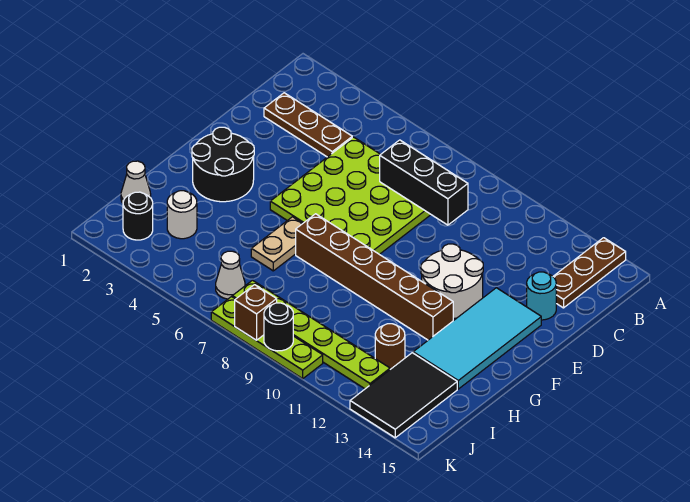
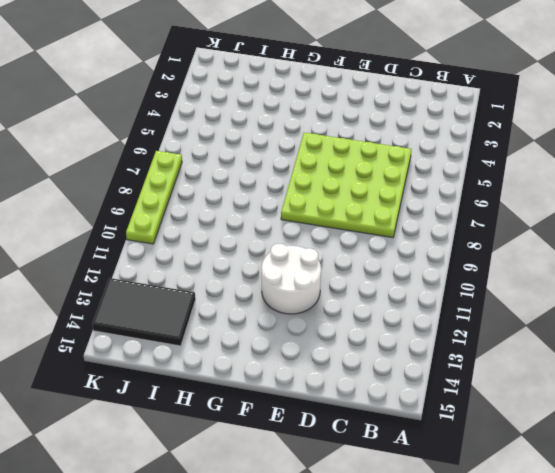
none -> brown plate A14:C14 level 1
none -> brown plate C2:C4 level 1
none -> cyan round brick D14 level 1

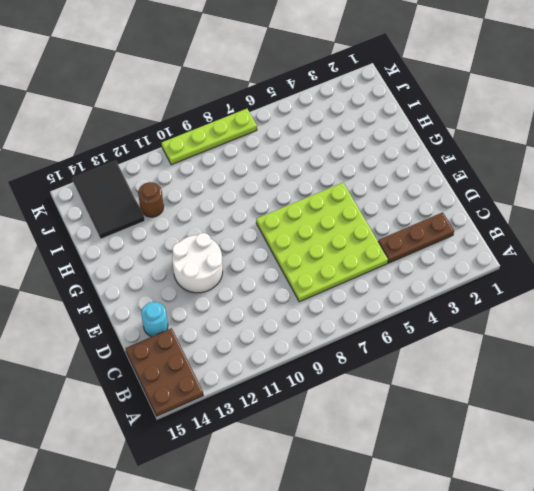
brown plate A14:C15 level 1 -> brown plate A14:C14 level 1
none -> cyan tile E13:H14 level 1
none -> black round brick F2:G3 level 1
none -> tan plate G6:H6 level 1

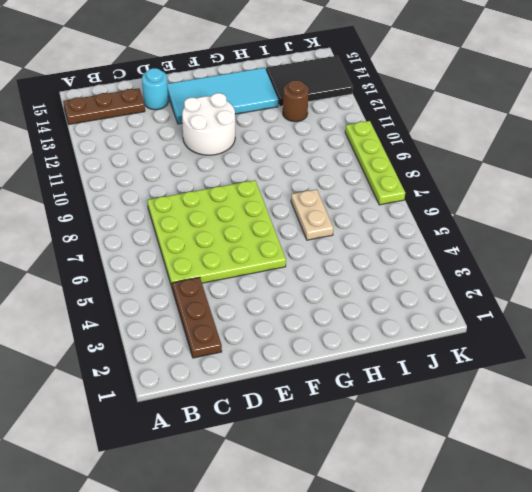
tan plate H6:H7 level 1 -> tan plate G6:H6 level 1
none -> black round brick F2:G3 level 1
none -> brown brick G7:G12 level 1
none -> white cone I1 level 1

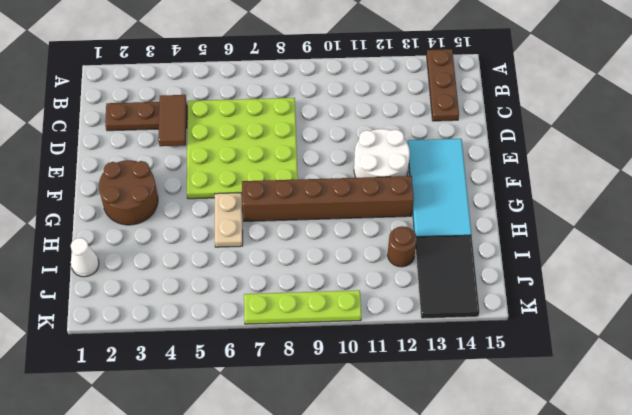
brown tile C4:D4 level 2 -> none
brown round brick F2:G3 level 1 -> black round brick F2:G3 level 1
none -> cyan round brick D14 level 1
none -> white round brick I3 level 1
none -> black round brick J2 level 1

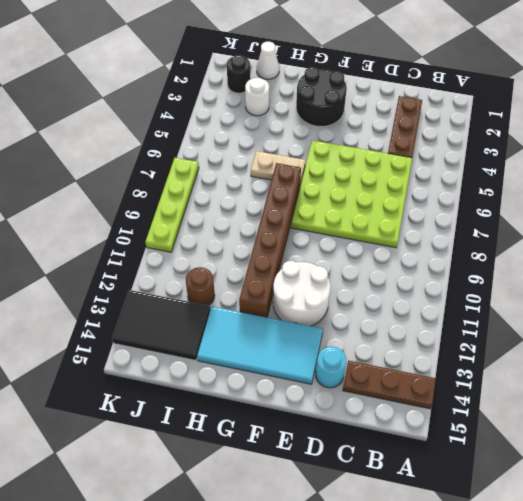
none -> white cone J6 level 1
none -> lime plate J7:J12 level 1
none -> black brick C7:C9 level 2

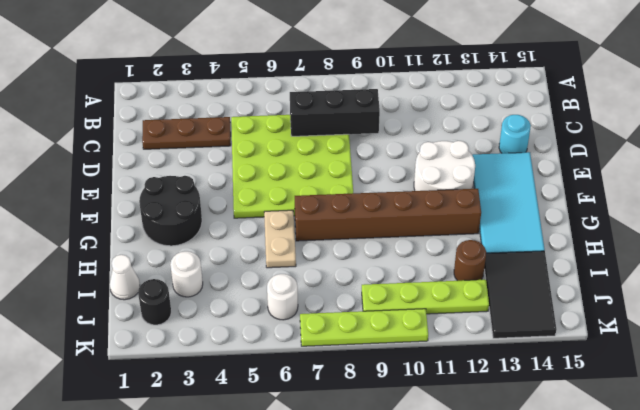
white round brick J6 level 1 -> white cone J6 level 1
lime plate J9:J12 level 1 -> lime plate J7:J12 level 1
none -> brown plate A14:C14 level 1
none -> brown brick K8 level 2
none -> black round brick K9 level 2

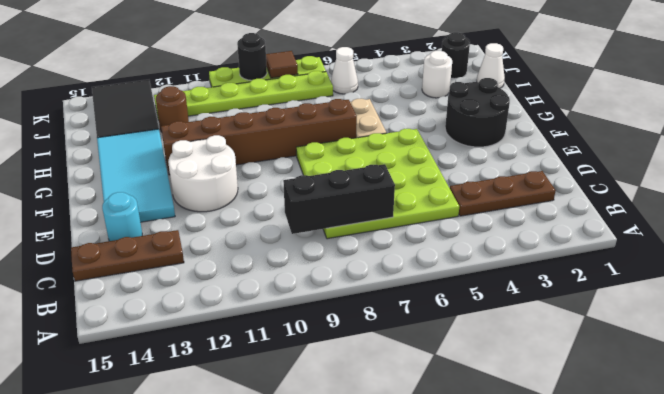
brown plate C13:C15 level 1 -> brown plate A14:C14 level 1
brown tile K8 level 2 -> brown brick K8 level 2

